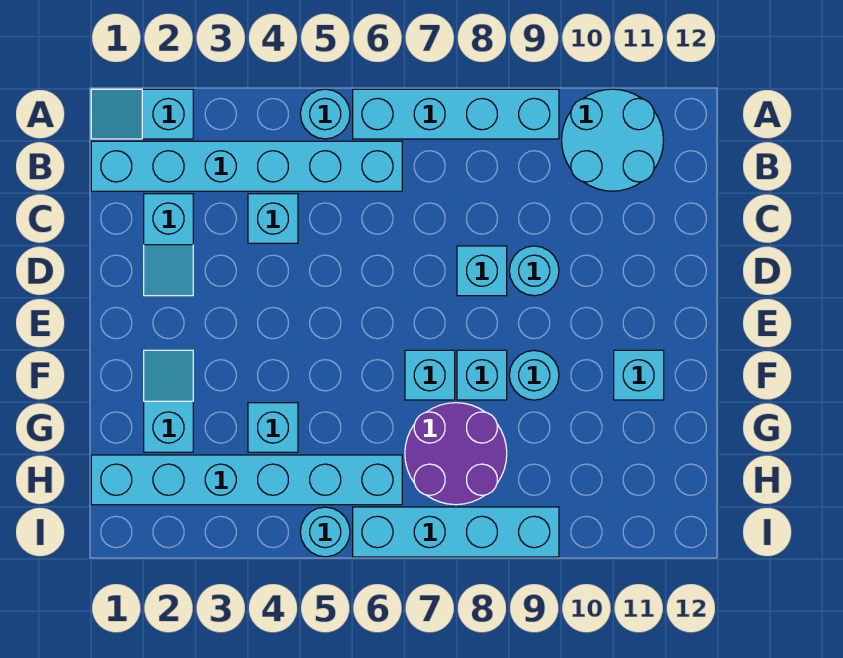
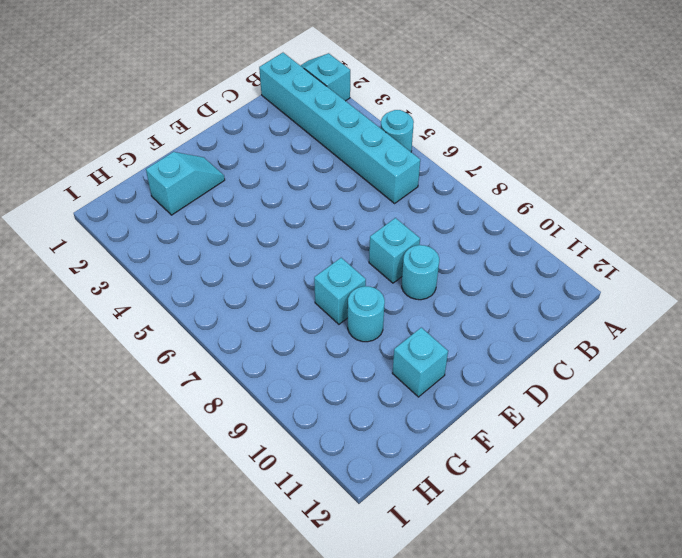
none -> cyan brick A6:A9 level 1
none -> cyan round brick A10:B11 level 1
none -> cyan slope C2:D2 level 1 top C

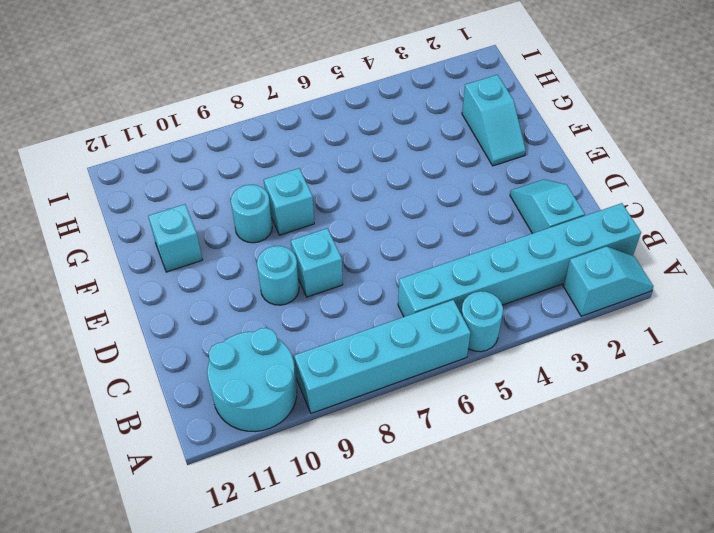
none -> cyan brick C4 level 1
none -> cyan brick F7 level 1
none -> cyan brick G4 level 1

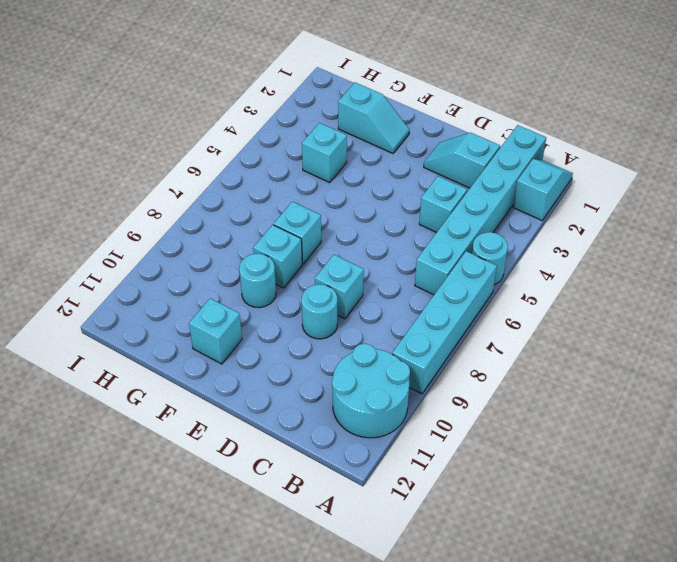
none -> purple round brick G7:H8 level 1
none -> cyan brick H1:H6 level 1
none -> cyan round brick I5 level 1

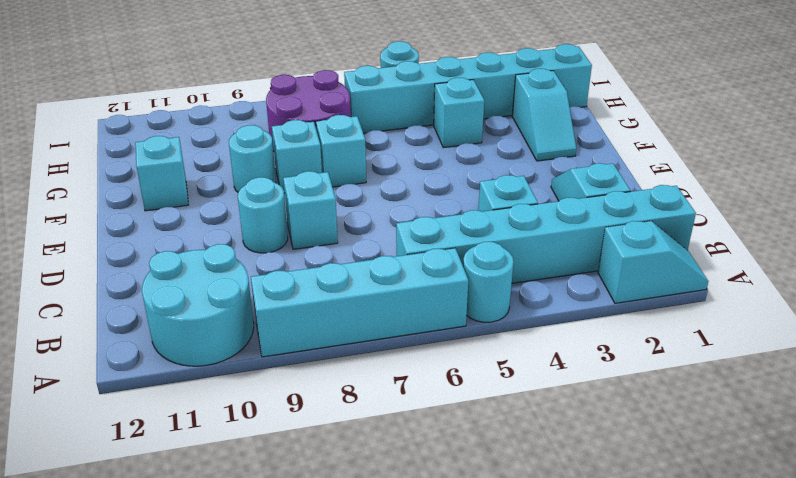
none -> cyan brick I6:I9 level 1

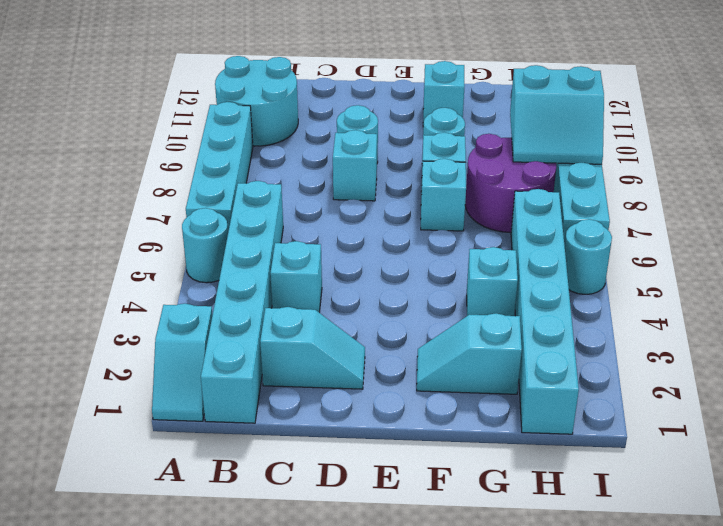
cyan slope H8:I9 level 2 top 9 -> none

